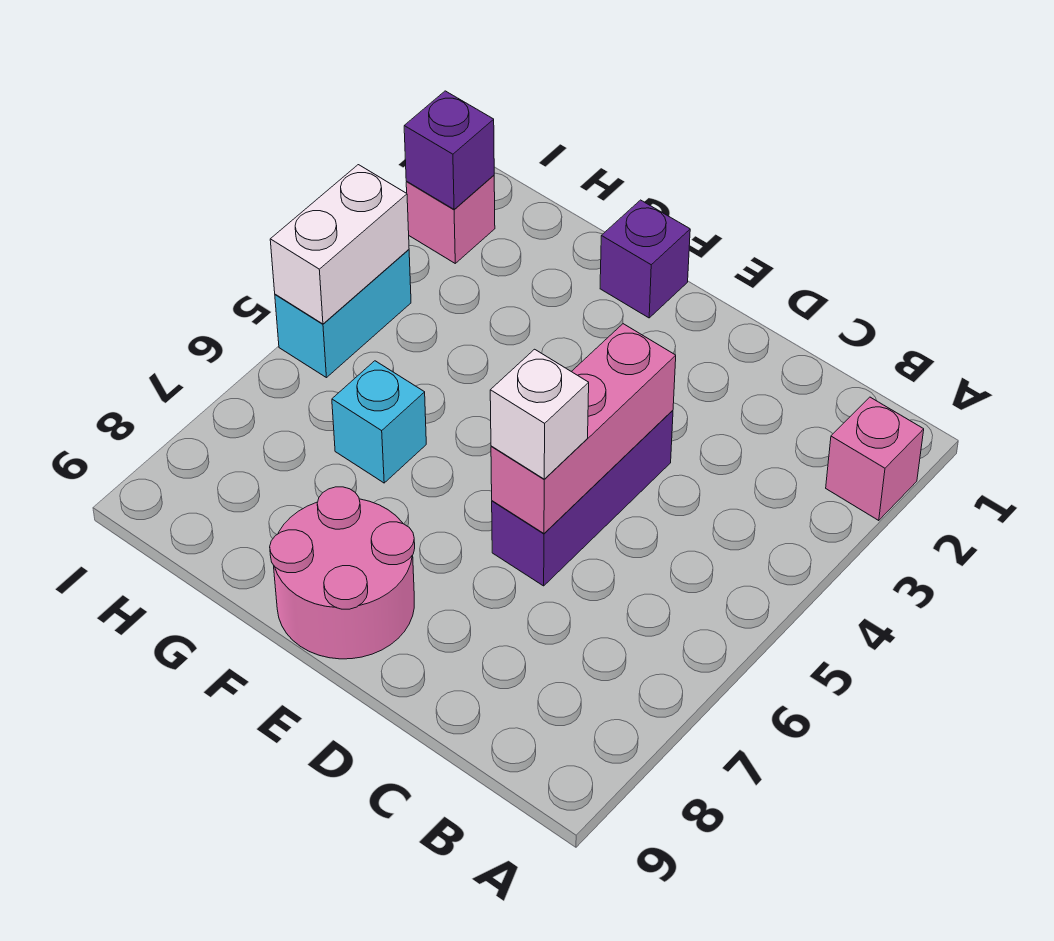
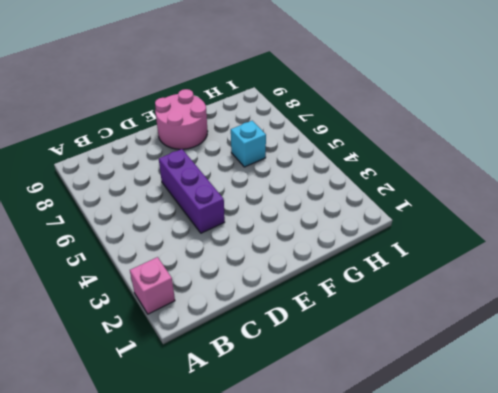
none -> purple brick F1 level 1
none -> pink brick I2 level 1

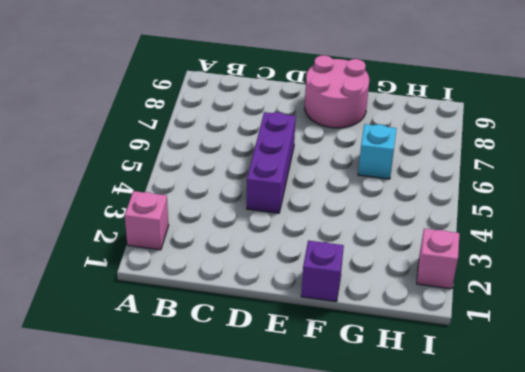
none -> cyan brick I4:I5 level 1
none -> pink brick D4:D6 level 2

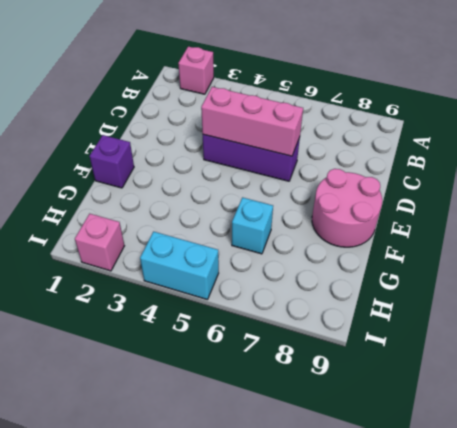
none -> purple brick I2 level 2
none -> white brick I4:I5 level 2

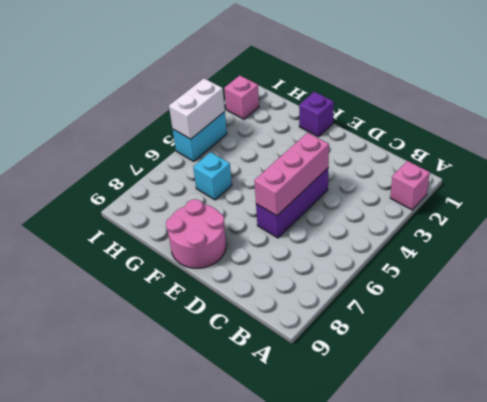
none -> purple brick I2 level 2
none -> white brick D6 level 3

